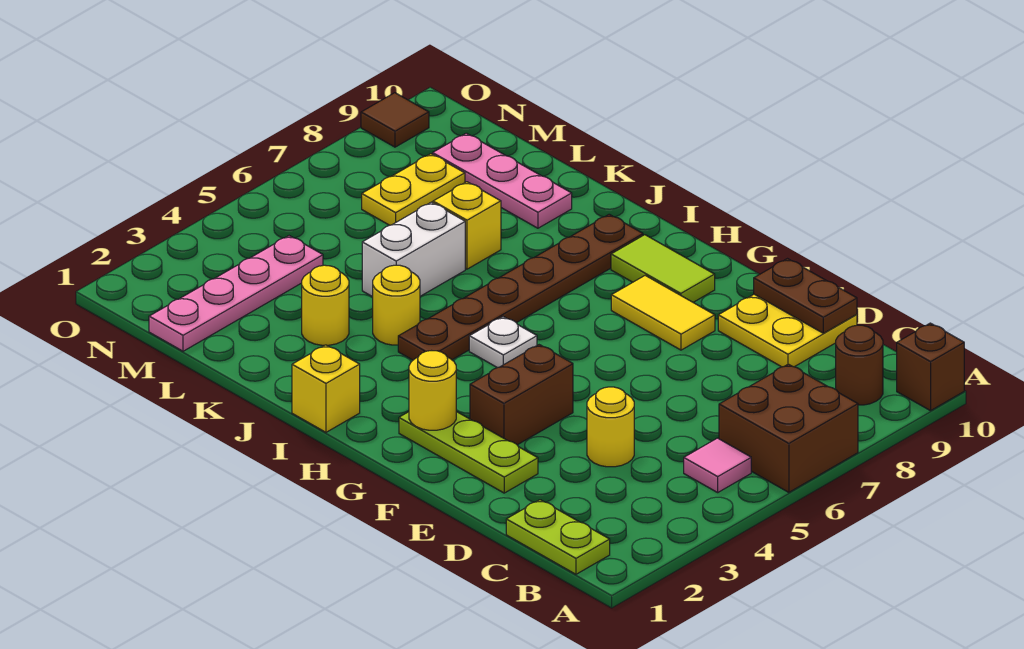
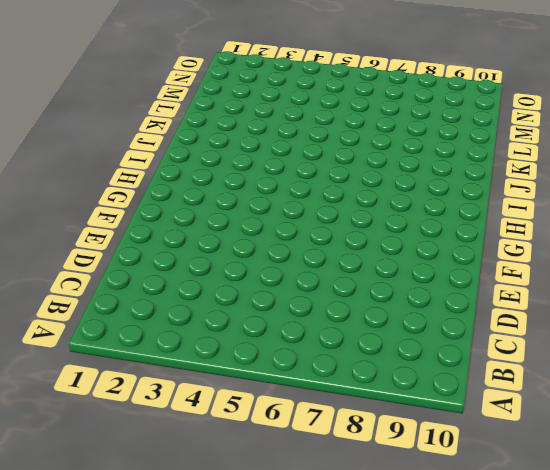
none -> brown brick A6:B7 level 1
none -> brown brick A10 level 1
none -> lime plate B1:C1 level 1

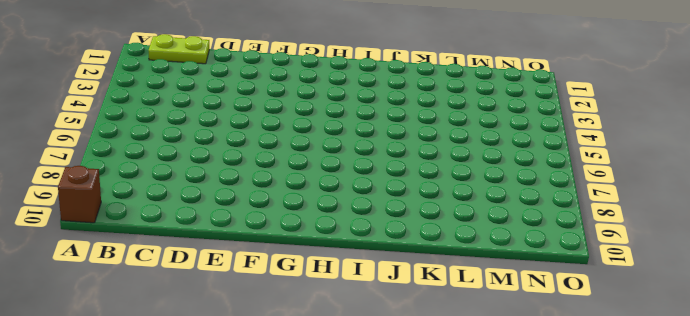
none -> brown brick A6:B7 level 1
none -> pink tile B5 level 1
none -> brown round brick B9 level 1

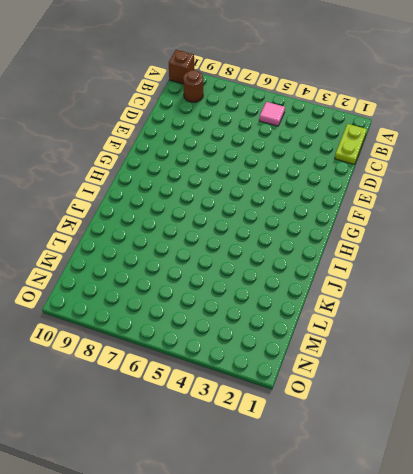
none -> brown brick A6:B7 level 1
none -> yellow round brick D4 level 1
none -> yellow plate D9:E10 level 1

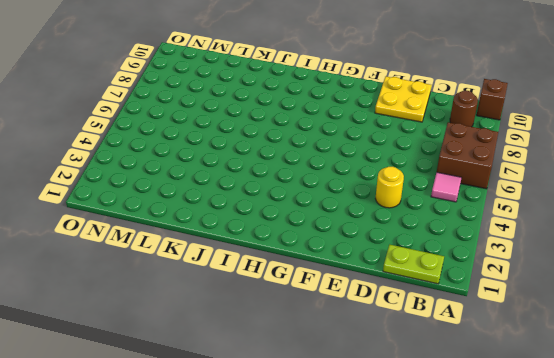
none -> lime plate E2:G2 level 1
none -> brown brick F3:F4 level 1
none -> yellow tile F8:G8 level 1

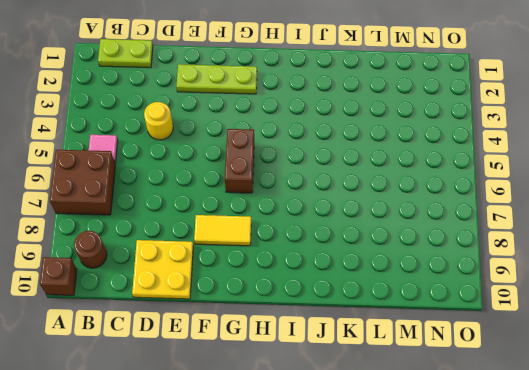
brown brick G5:G6 level 1 -> brown brick F3:F4 level 1
none -> lime tile G9:H9 level 1
none -> white plate H5 level 1
none -> yellow brick I1 level 1

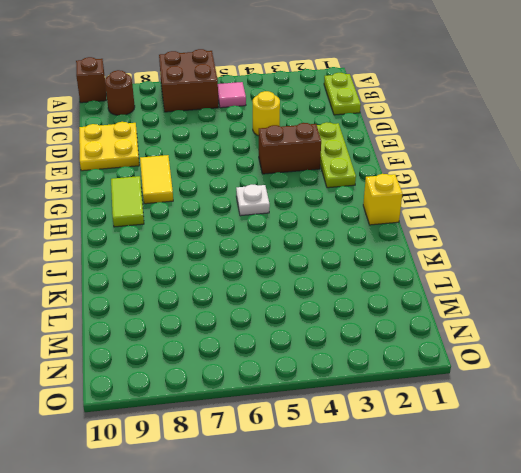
none -> brown plate I4:I9 level 1
none -> yellow round brick J4 level 1
none -> yellow round brick K3 level 1

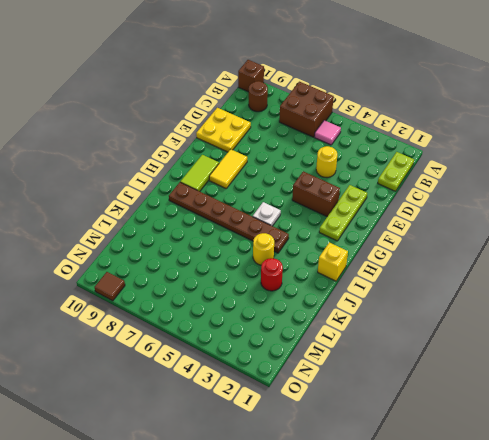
red round brick K3 level 1 -> yellow round brick K3 level 1
none -> white brick K5:K6 level 1
none -> yellow brick K7 level 1
none -> pink plate K9:M9 level 1

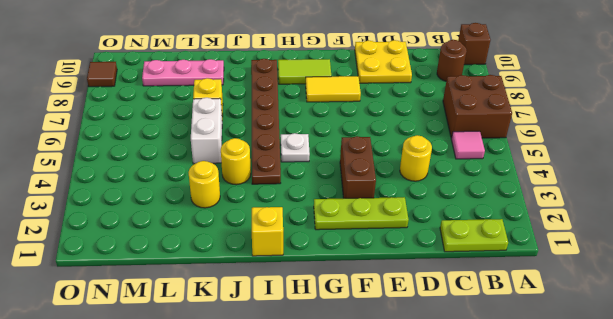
none -> pink plate M1:M4 level 1
none -> yellow plate M7:M8 level 1
none -> brown plate D10:E10 level 2

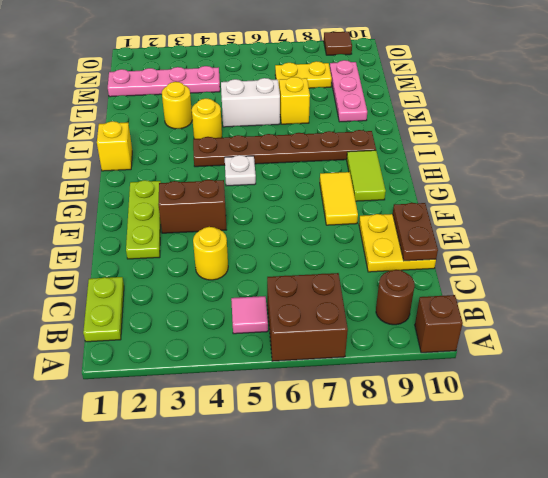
none -> yellow round brick G2 level 2

